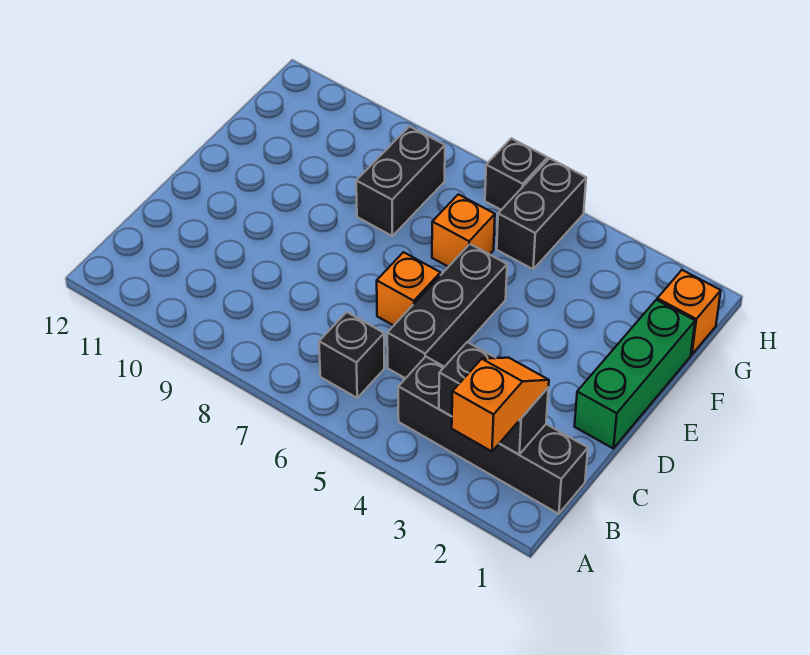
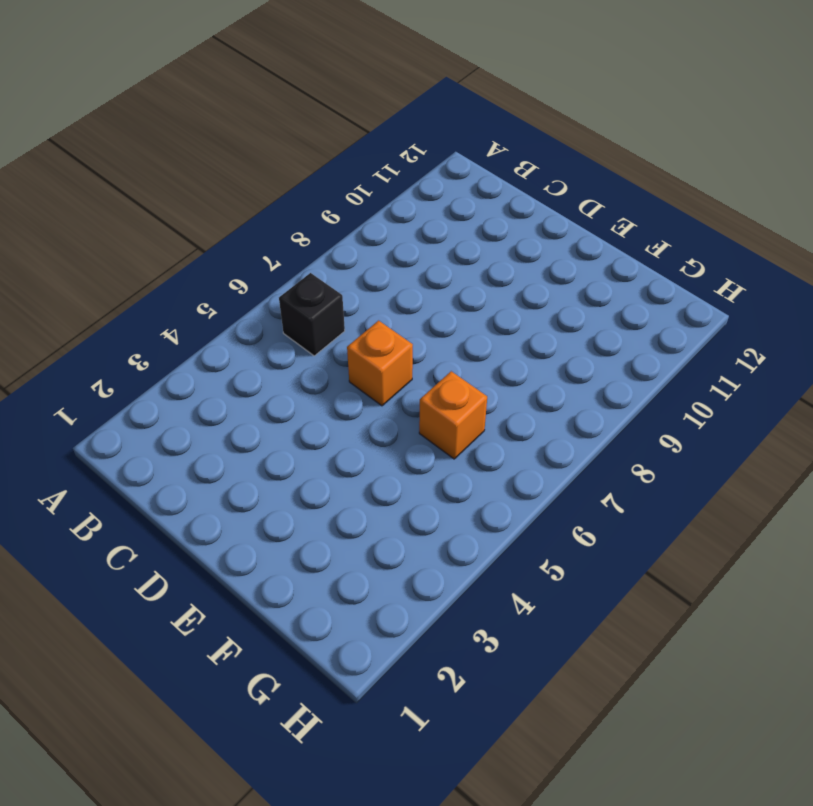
none -> black brick B1:B4 level 1
none -> black brick C5:E5 level 1
none -> green brick D1:F1 level 1

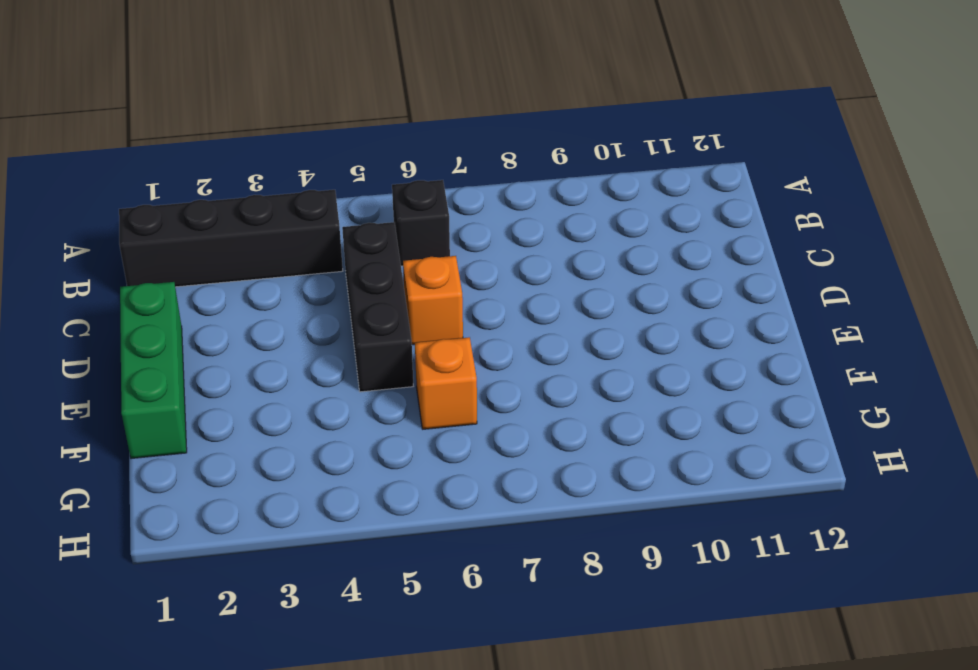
none -> black brick F8:G8 level 1
none -> orange brick G1 level 1
none -> black brick G5:H5 level 1

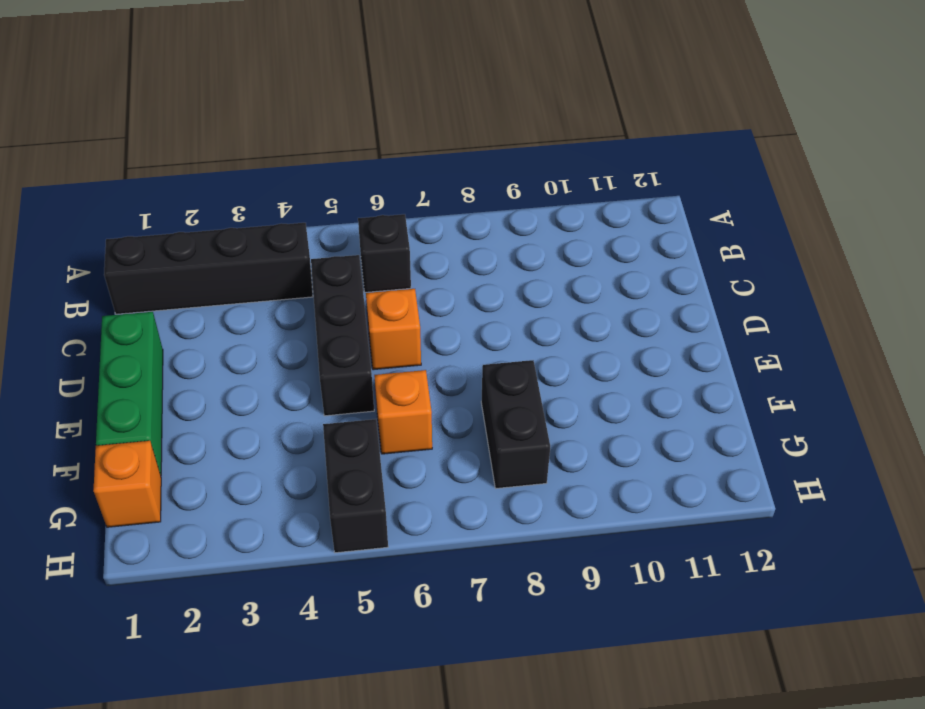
none -> black brick H6 level 1
none -> black brick B2:B3 level 2
none -> orange slope A2:B2 level 3 top A

